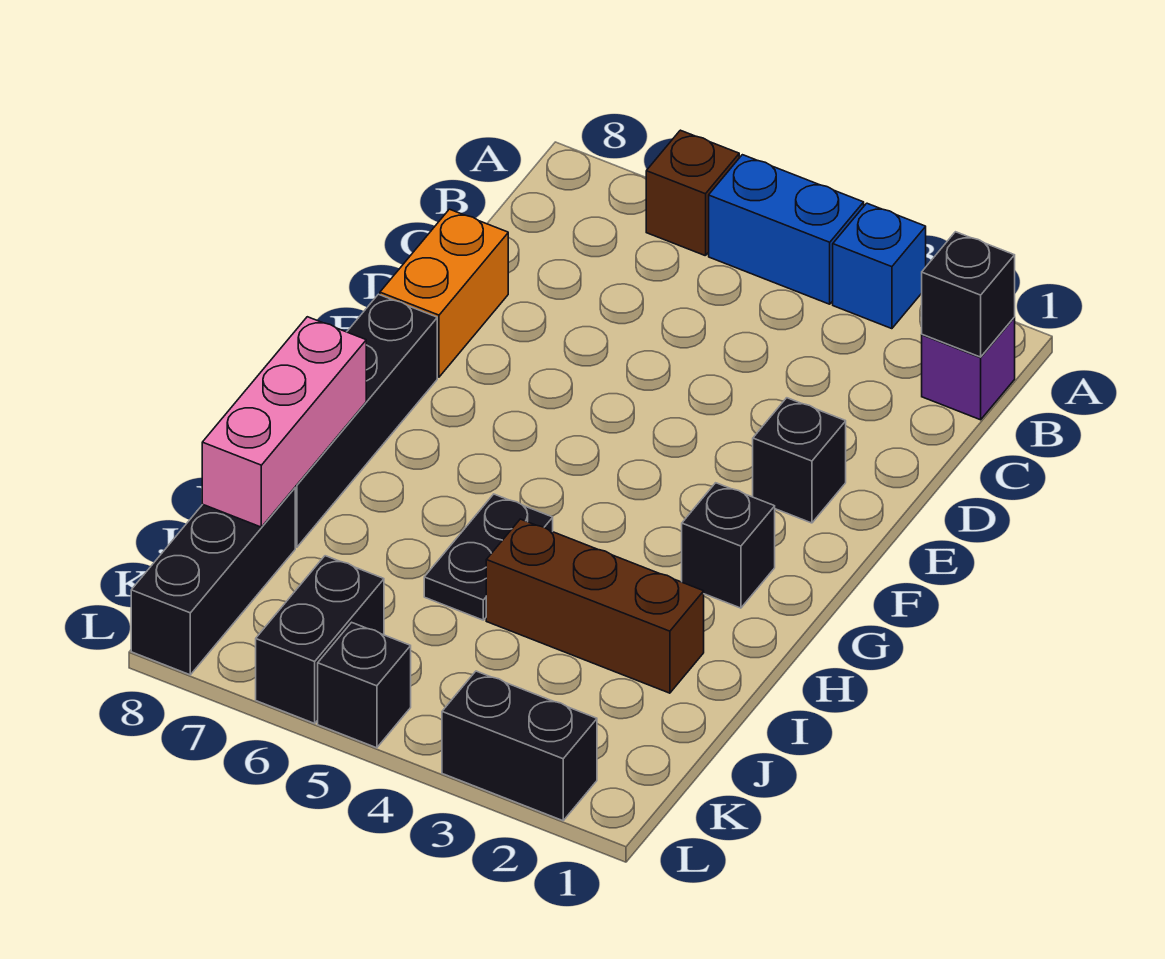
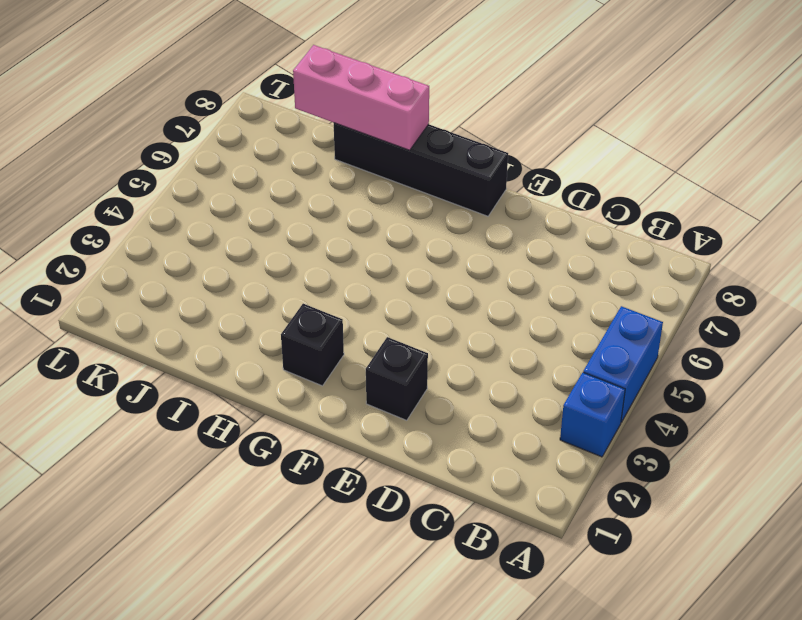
none -> brown brick A6 level 1
none -> purple brick B1 level 1
none -> orange brick D8:E8 level 1

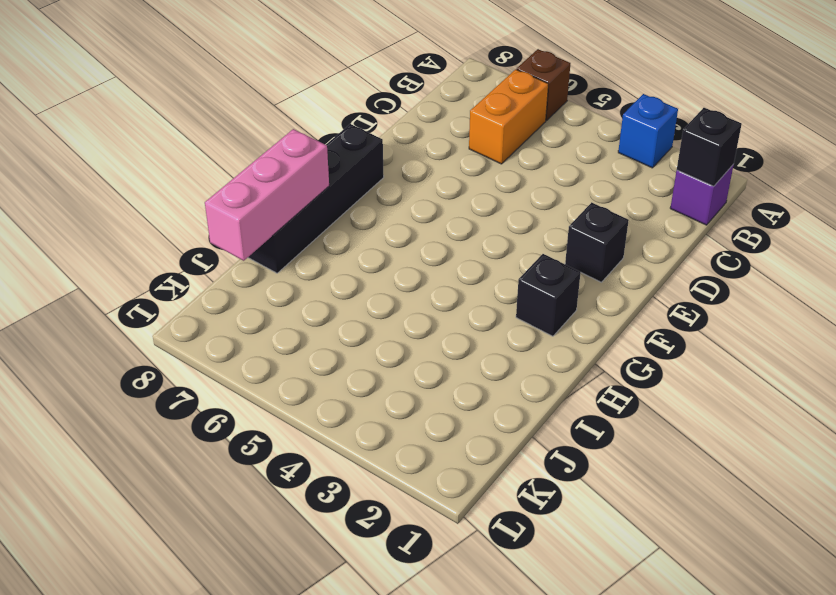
orange brick B6:C6 level 1 -> orange brick D8:E8 level 1
none -> blue brick A4:A5 level 1
none -> black plate H5:I5 level 1
none -> brown brick I2:I4 level 1

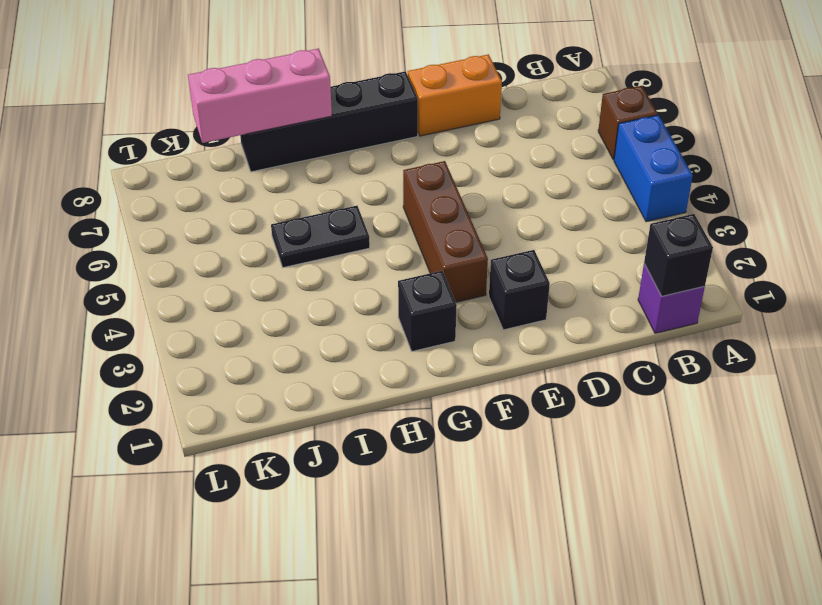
brown brick F3:F5 level 1 -> brown brick I2:I4 level 1
none -> blue brick A3 level 1
none -> black brick J8:L8 level 1
none -> black brick K6:L6 level 1

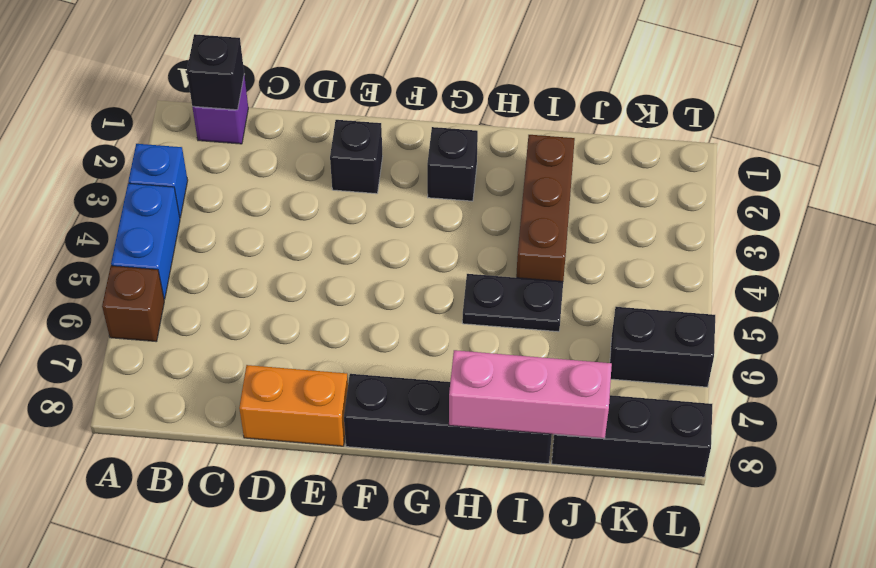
none -> black brick L2:L3 level 1
none -> black brick L5 level 1

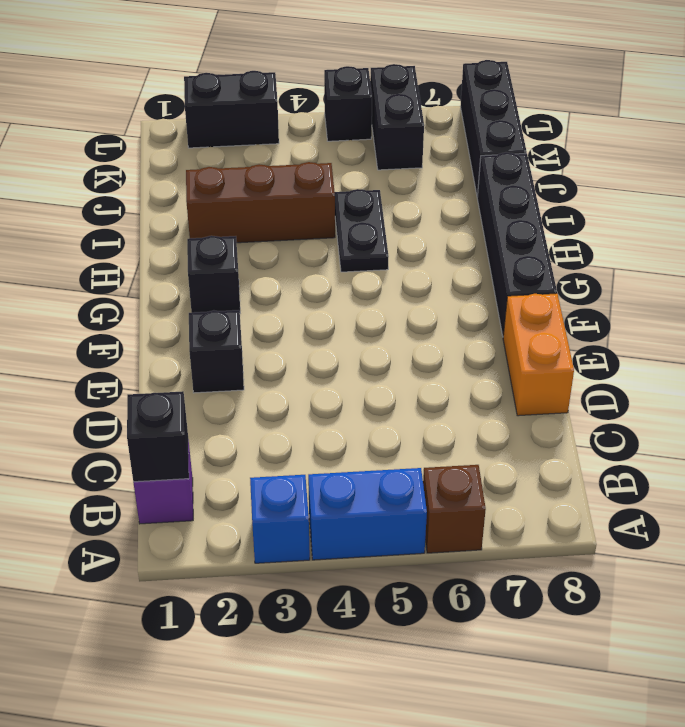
none -> pink brick H8:J8 level 2

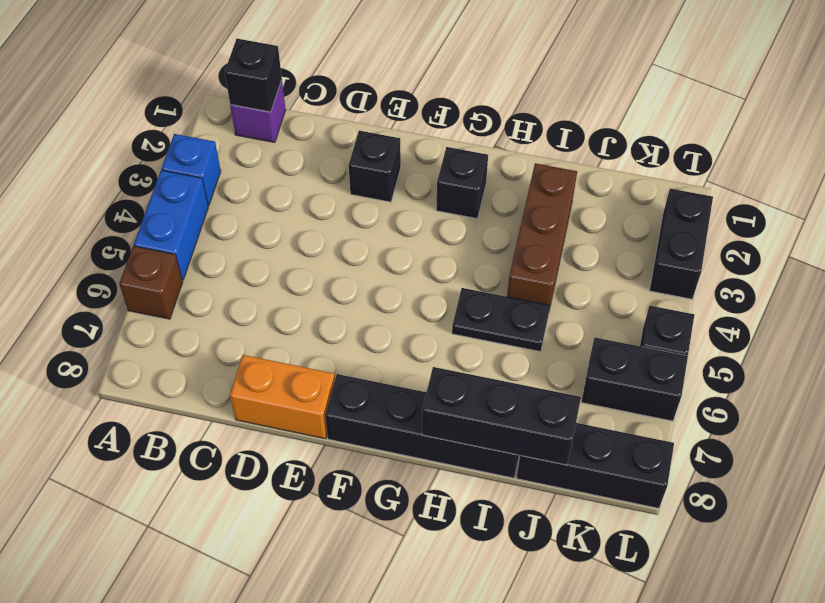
black brick H8:J8 level 2 -> pink brick H8:J8 level 2

